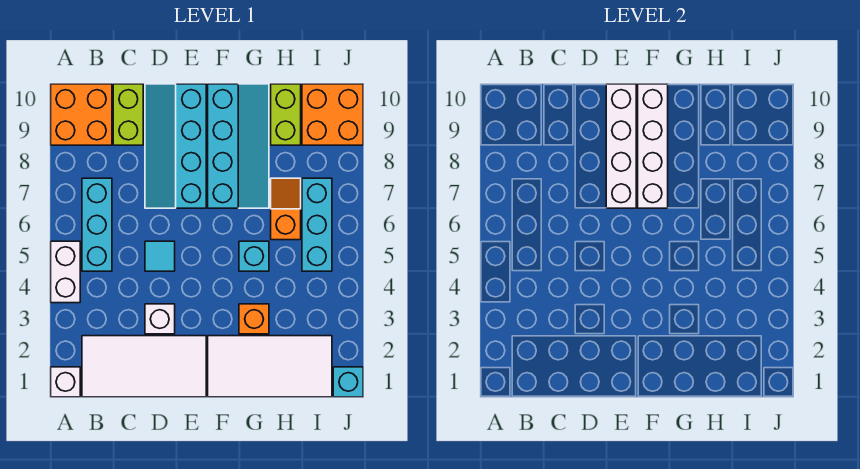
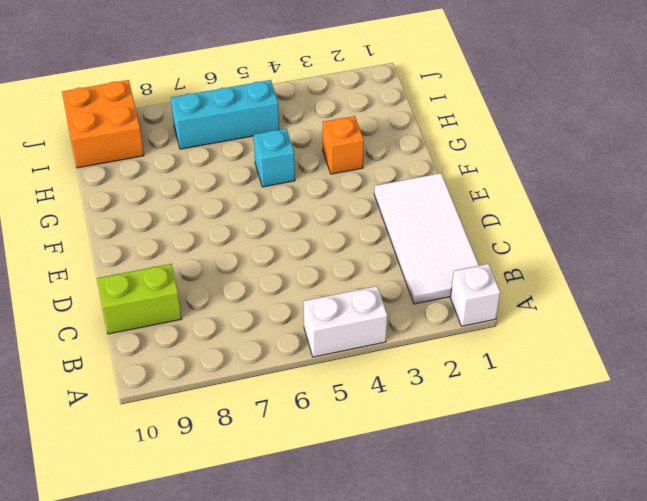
none -> orange brick A9:B10 level 1
none -> cyan brick B5:B7 level 1
none -> white brick D3 level 1

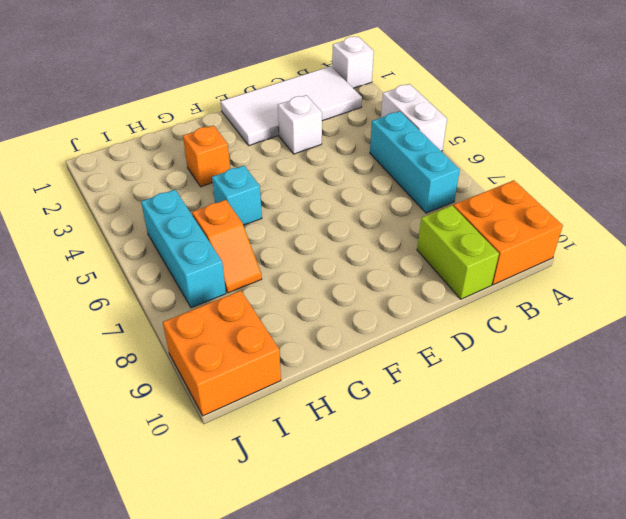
none -> cyan tile D5 level 1
none -> cyan slope D7:E10 level 1 top E
none -> white tile F1:I2 level 1

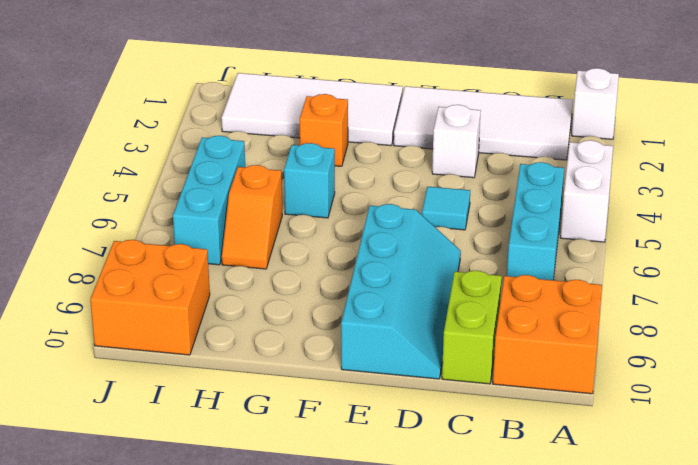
none -> cyan slope F7:G10 level 1 top F
none -> lime brick H9:H10 level 1
none -> cyan brick J1 level 1

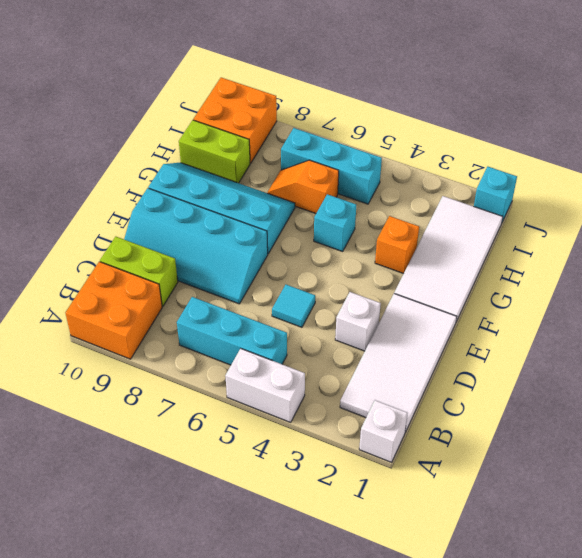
none -> white brick E7:E10 level 2
none -> white brick F7:F10 level 2

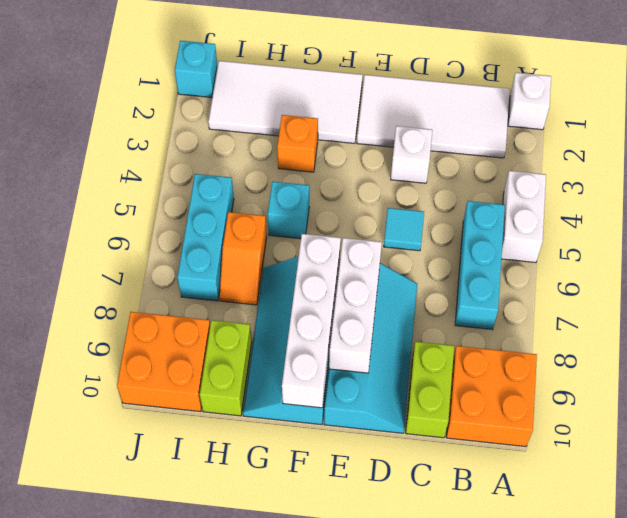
white brick E7:E9 level 2 -> white brick E7:E10 level 2

